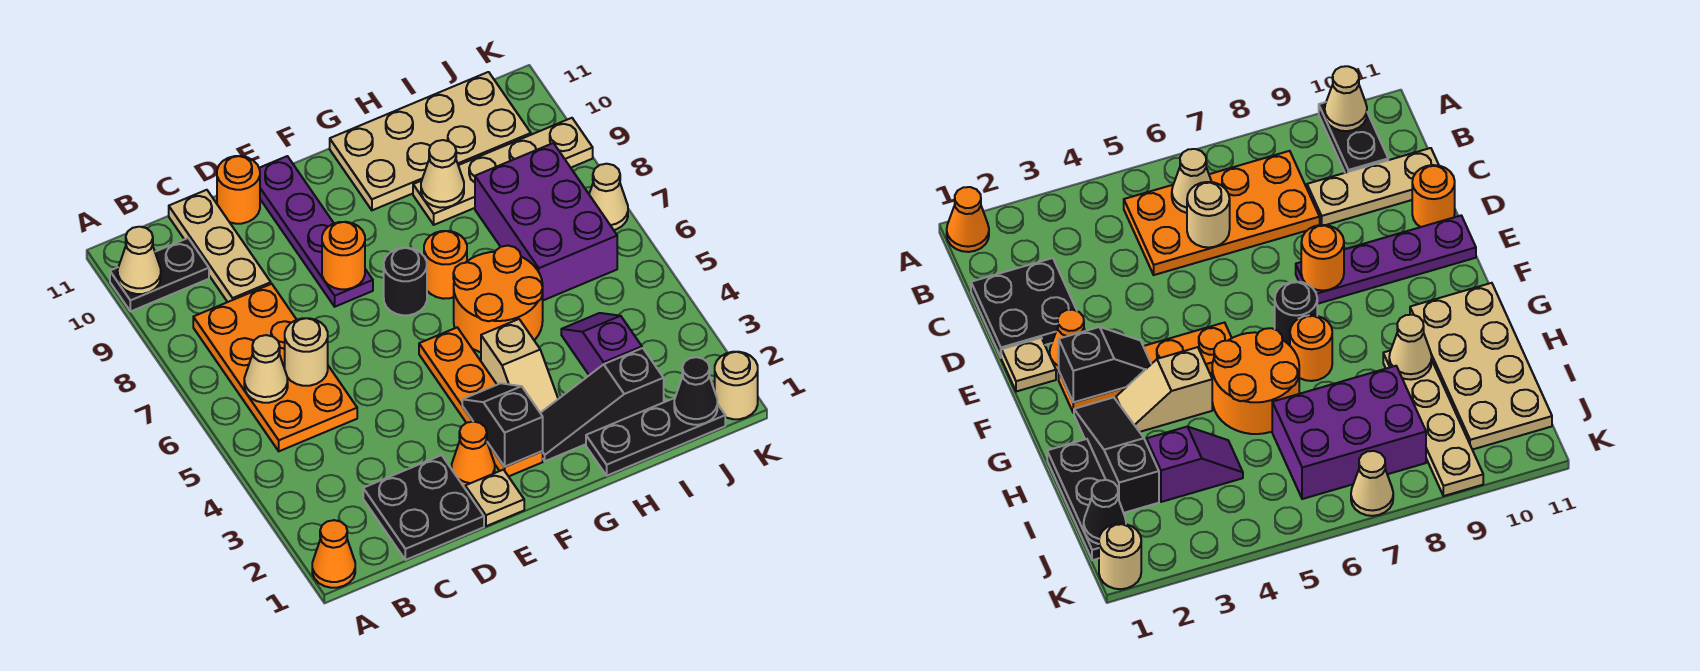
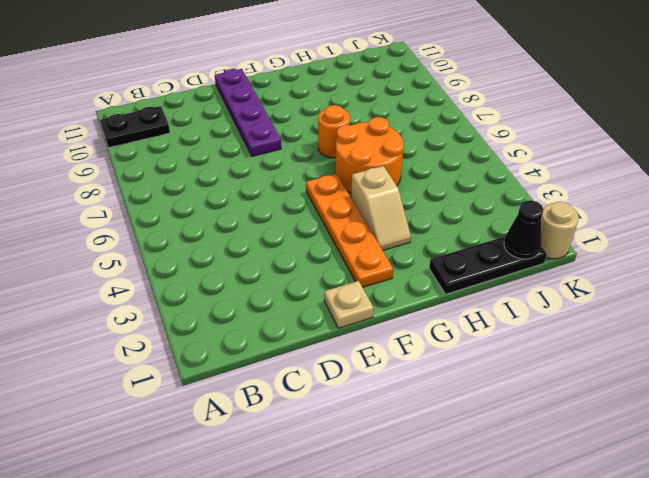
none -> orange cone A1 level 1
none -> orange plate B5:C8 level 1
none -> black plate C1:D2 level 1

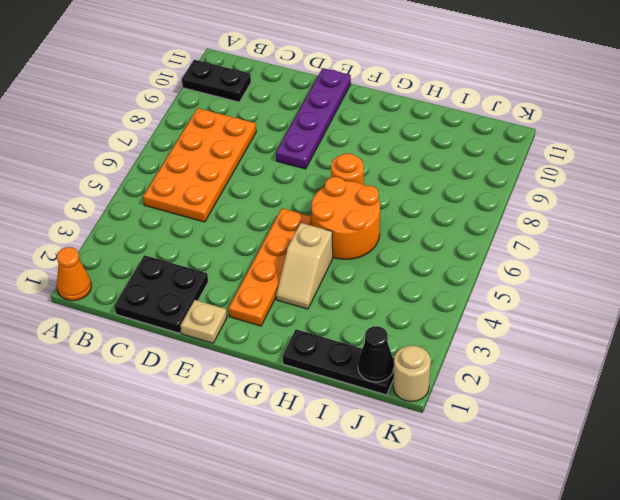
none -> tan plate C9:C11 level 1
none -> orange round brick D11 level 1
none -> orange cone E2 level 1

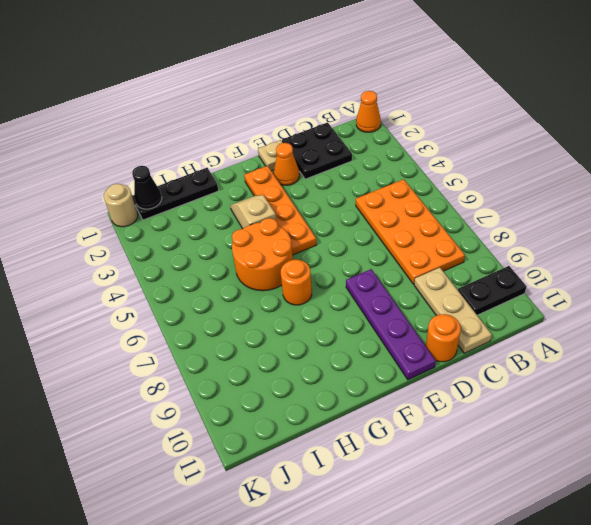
none -> black round brick F7 level 1
none -> black slope G2:I2 level 1 top I
none -> tan plate G10:J11 level 1

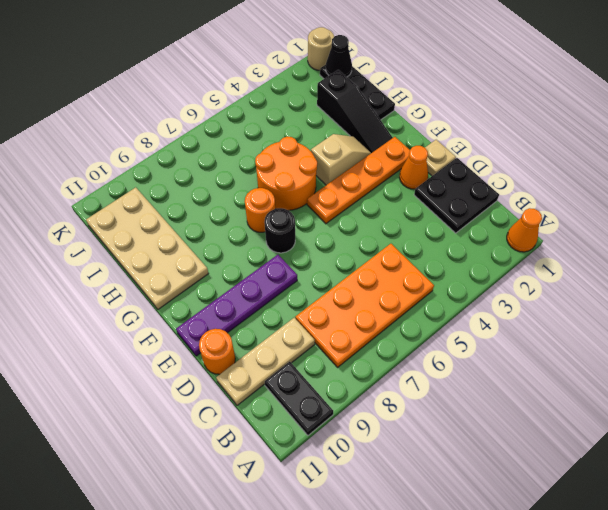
none -> tan plate H9:K9 level 1
none -> purple slope I3:I4 level 1 top 3
none -> purple brick I6:J8 level 1

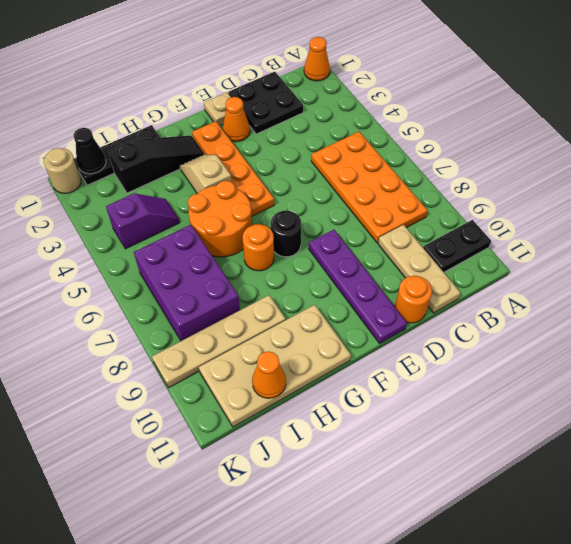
purple slope I4:J4 level 1 top J -> purple slope I3:I4 level 1 top 3
orange cone I11 level 2 -> none
none -> tan cone K7 level 1
none -> tan cone A10 level 2
none -> tan cone B6 level 2

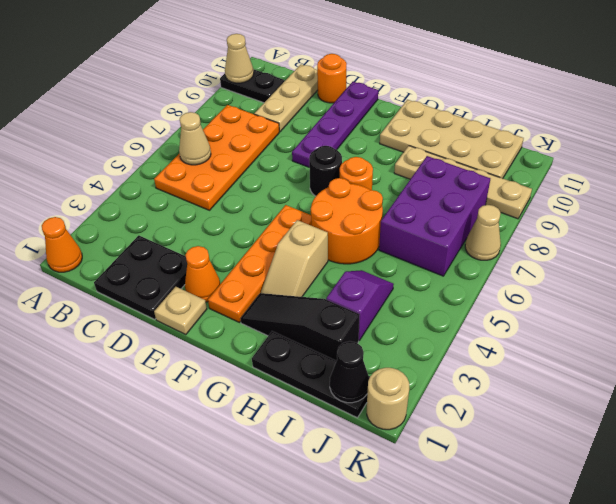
none -> tan round brick C6 level 2
none -> orange round brick E8 level 2
none -> black slope F2:F3 level 2 top 2

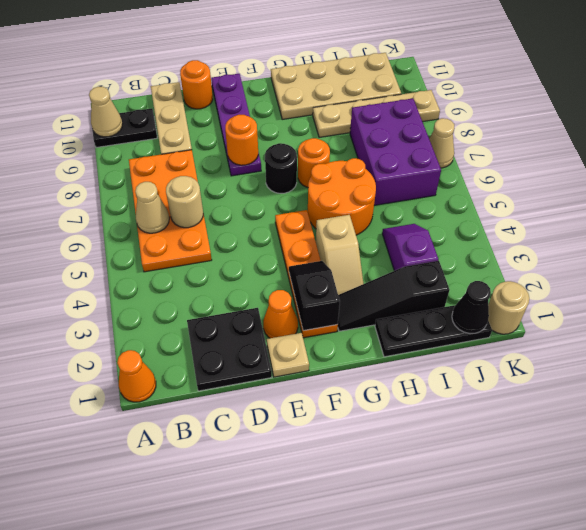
none -> tan cone H9 level 2

